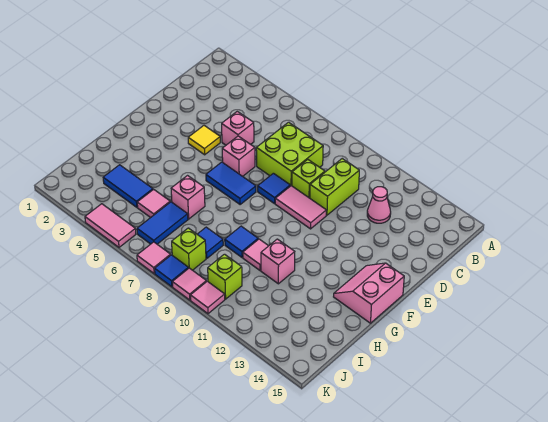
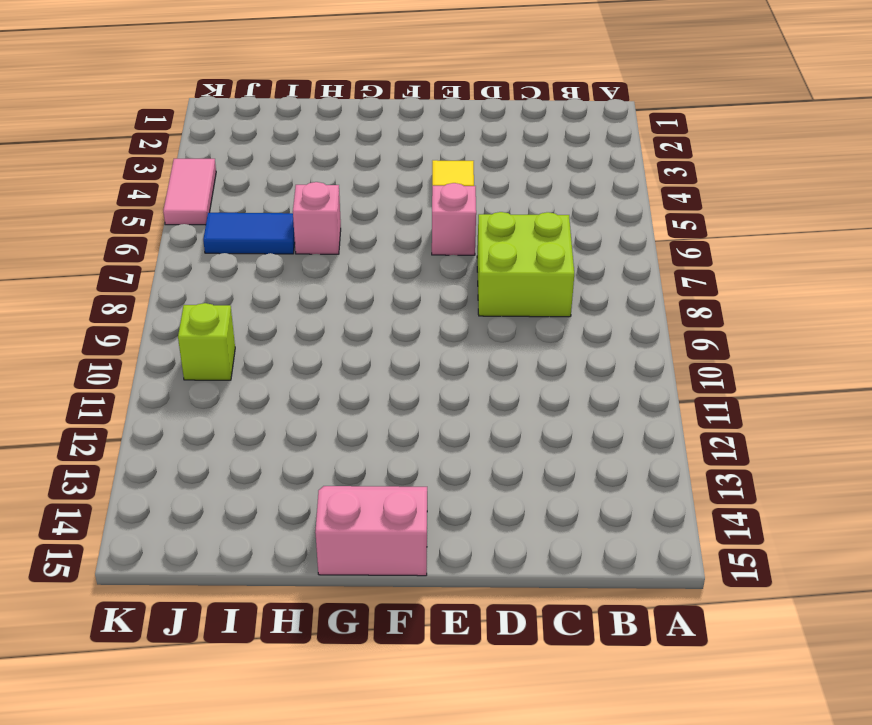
none -> lime brick C10:D10 level 1
none -> pink cone C12 level 1
none -> pink brick D5 level 1

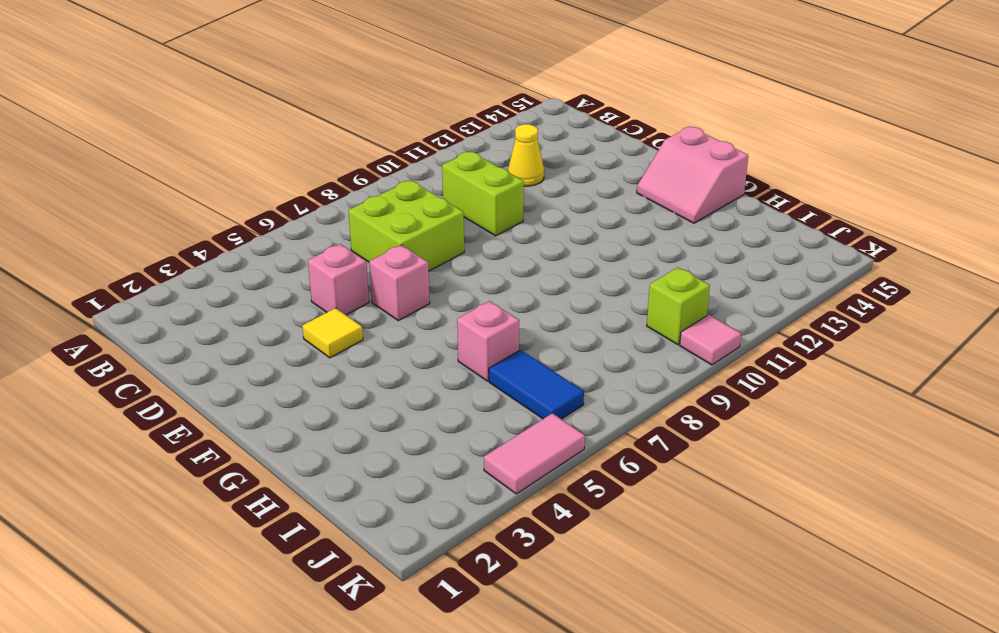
yellow cone C12 level 1 -> pink cone C12 level 1
none -> lime brick D9 level 1
none -> blue tile E8 level 1
none -> pink tile E9:E10 level 1

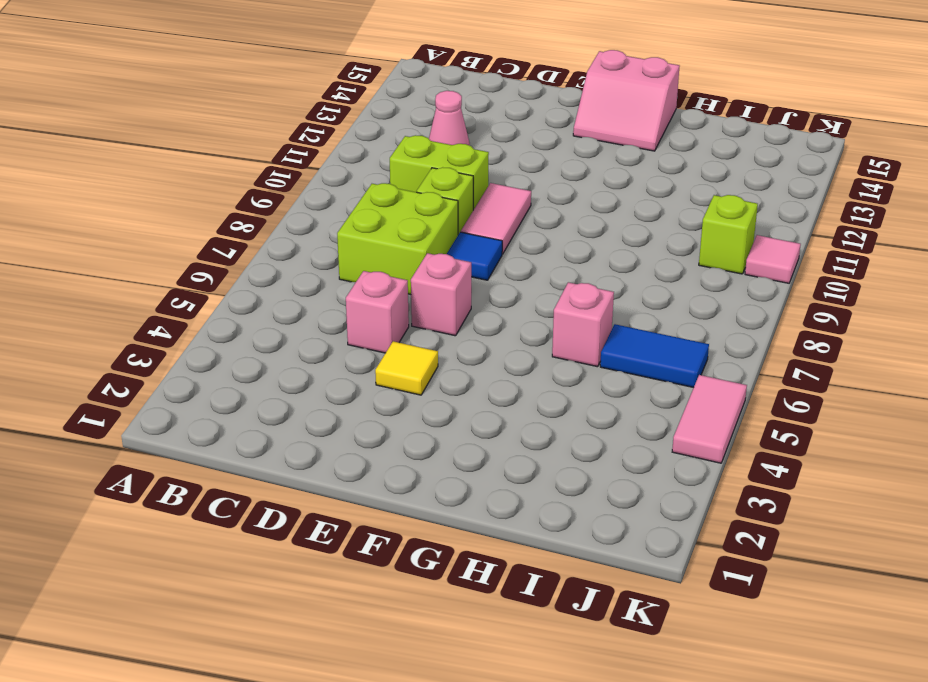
none -> blue tile F6:F7 level 1
none -> blue tile H9 level 1
none -> pink tile H10 level 1

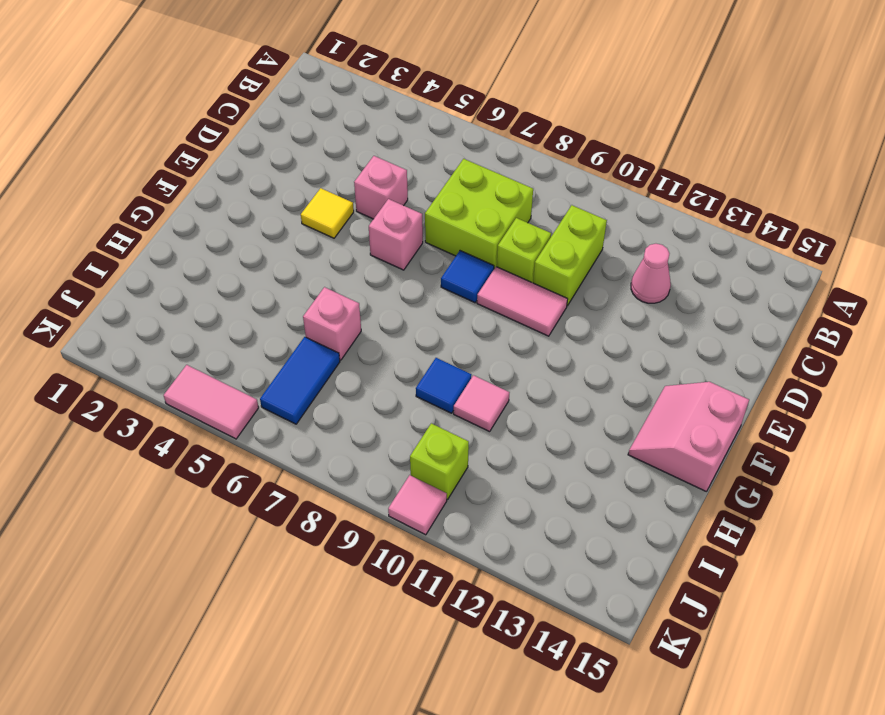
none -> blue tile F6:F7 level 1
none -> pink brick H11 level 1
none -> blue tile I3:I4 level 1

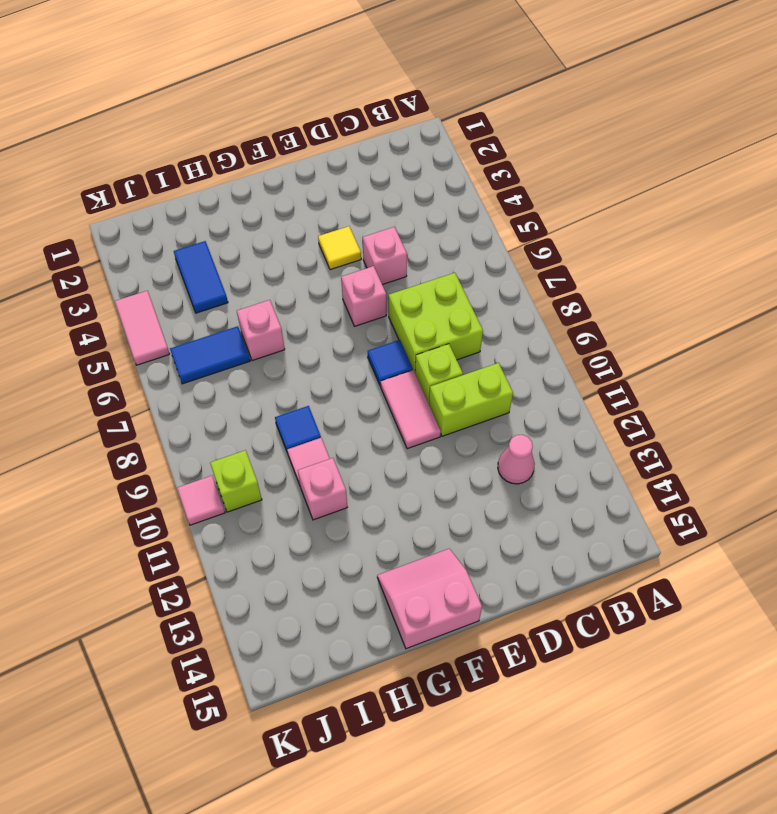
none -> blue tile F6:F7 level 1
none -> pink tile I5 level 1
none -> blue tile I8 level 1

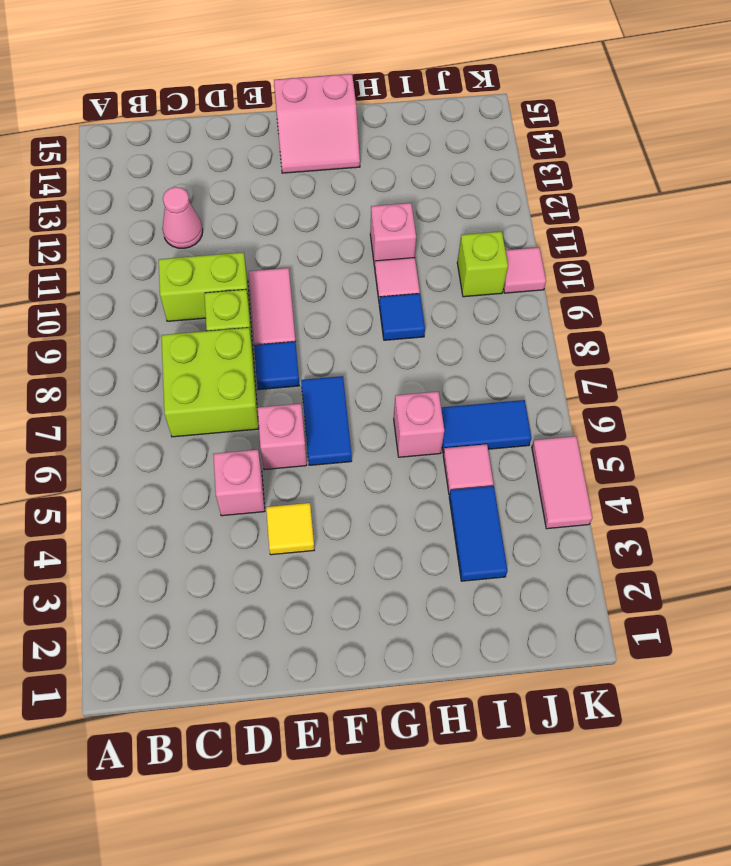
none -> blue tile I8 level 1
none -> lime brick J8 level 1
none -> pink tile K7 level 1

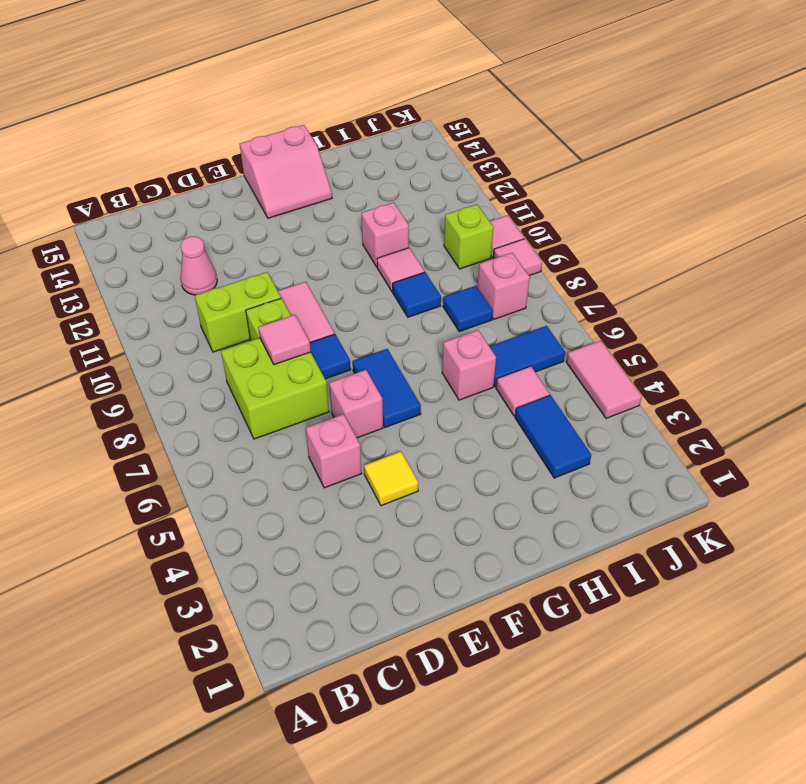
pink tile D8 level 2 -> pink tile K7 level 1
pink brick J8 level 1 -> lime brick J8 level 1
none -> blue tile K8 level 1

